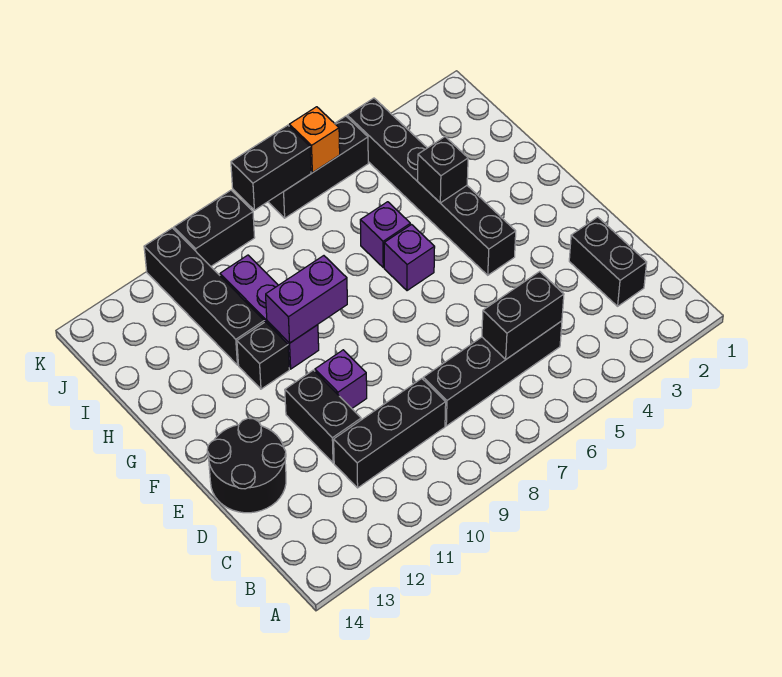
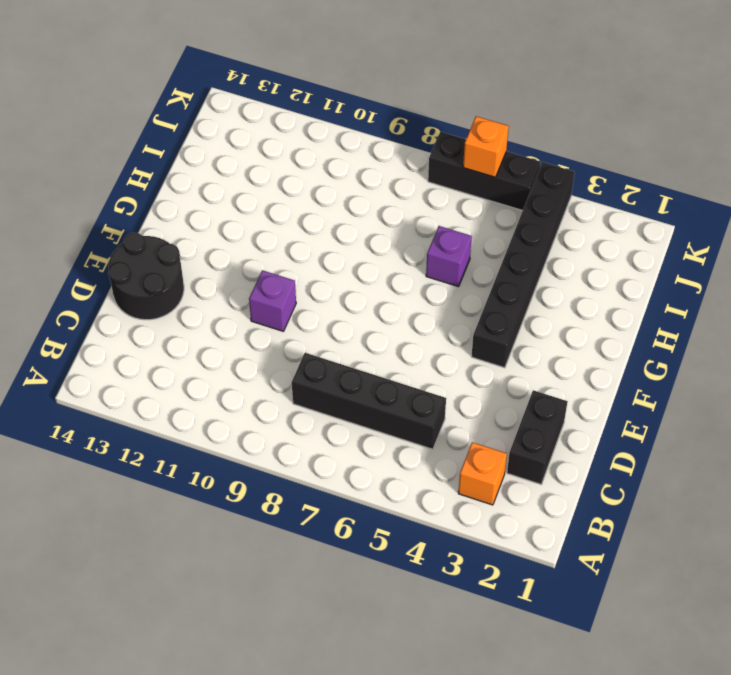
orange brick B3 level 1 -> none
none -> black brick C9:C11 level 1
none -> black brick D11:E11 level 1
none -> purple brick G6 level 1

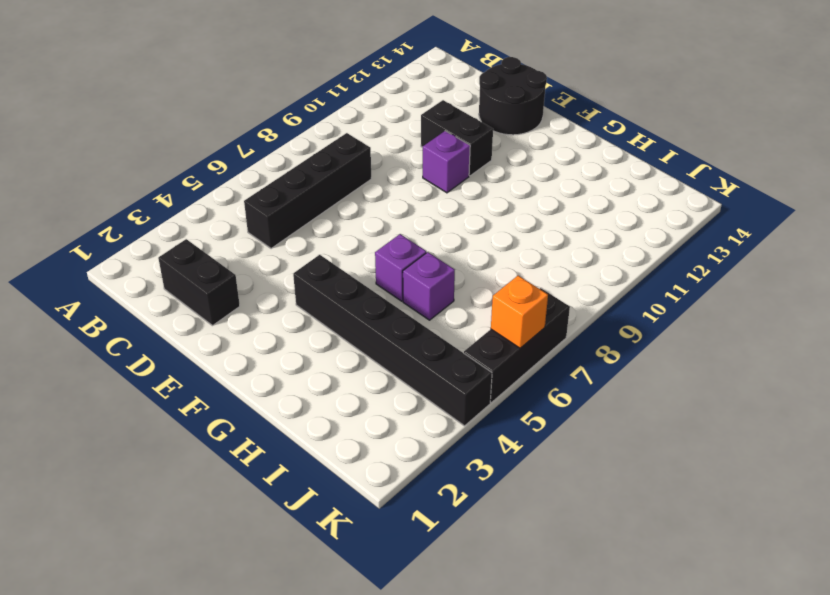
none -> black brick C9:C11 level 1
none -> purple brick G10:I10 level 1
none -> black brick G11 level 1

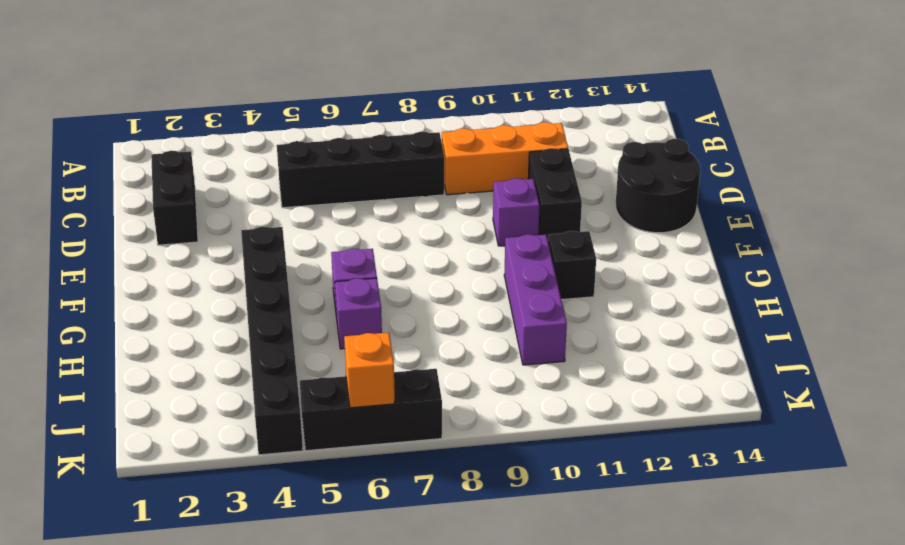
orange brick C9:C11 level 1 -> black brick C9:C11 level 1
none -> black brick H11:K11 level 1
none -> black brick K9:K10 level 1
none -> black brick C5:C6 level 2

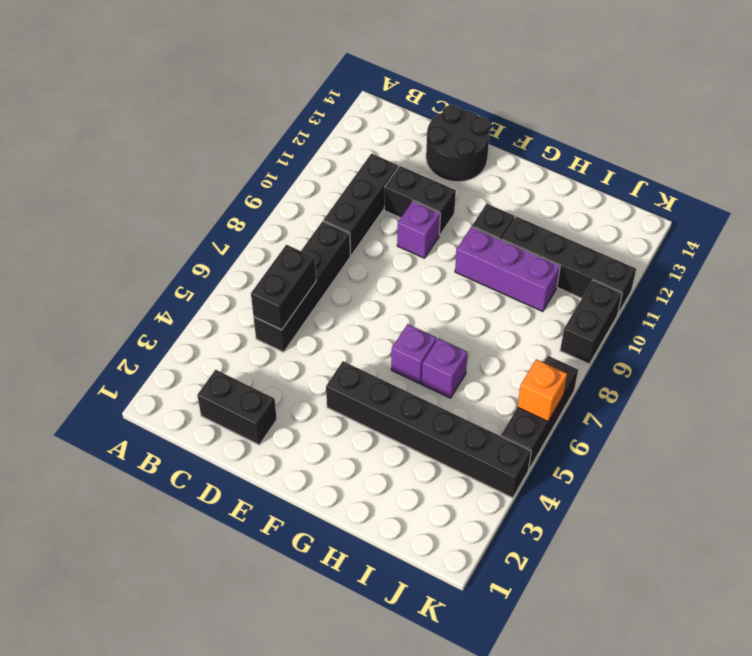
none -> purple brick G9:G10 level 2
none -> black brick H4 level 2
none -> black brick K7:K8 level 2

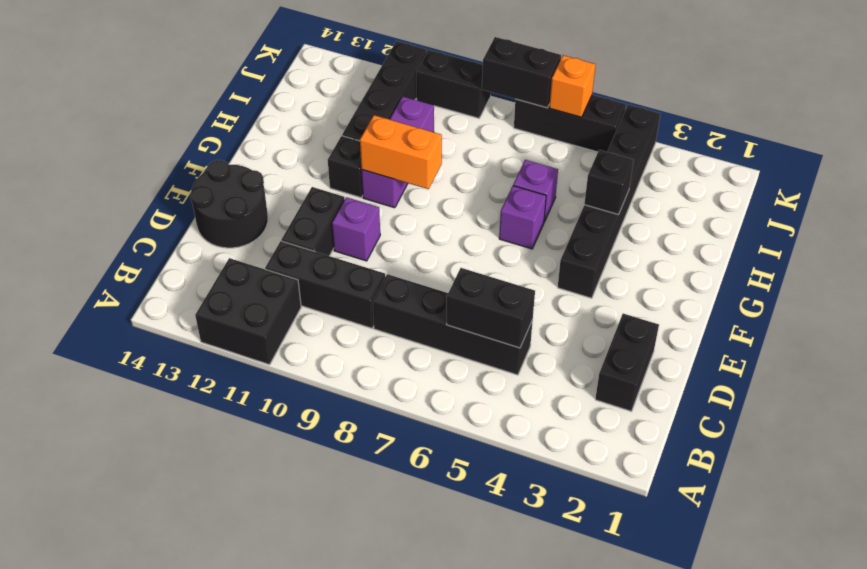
black brick A11:B12 level 1 -> none
orange brick G9:G10 level 2 -> purple brick G9:G10 level 2

